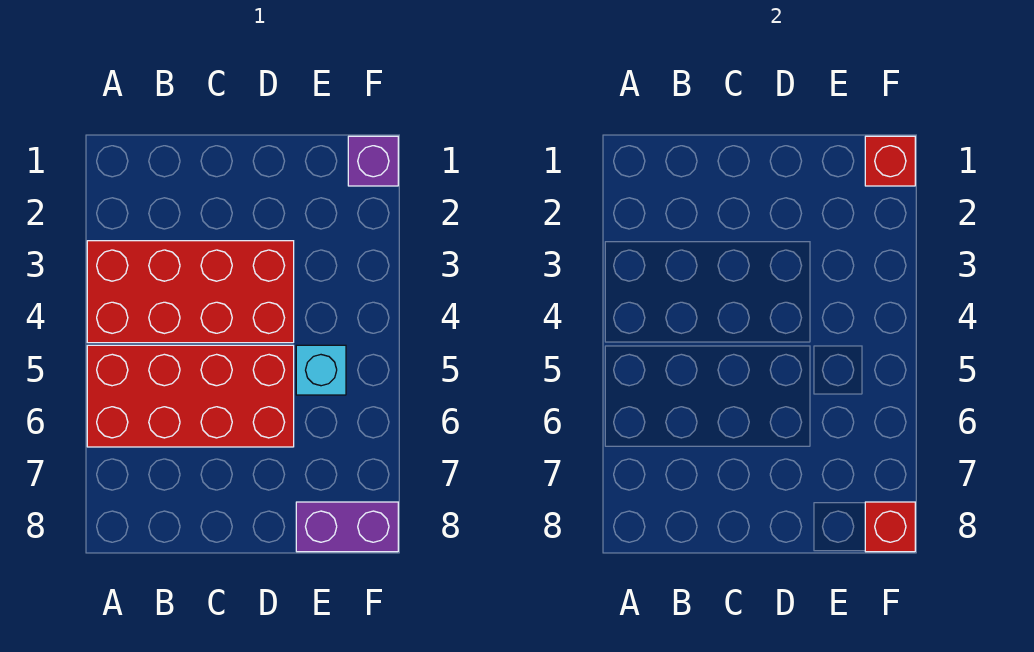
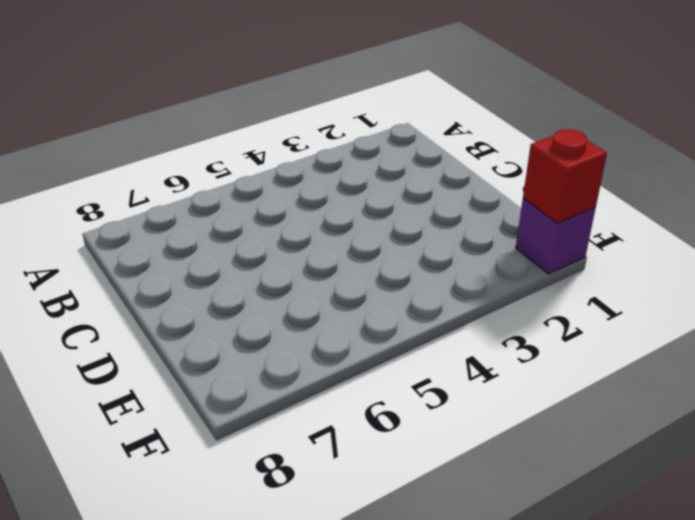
none -> red brick A3:D4 level 1
none -> red brick A5:D6 level 1

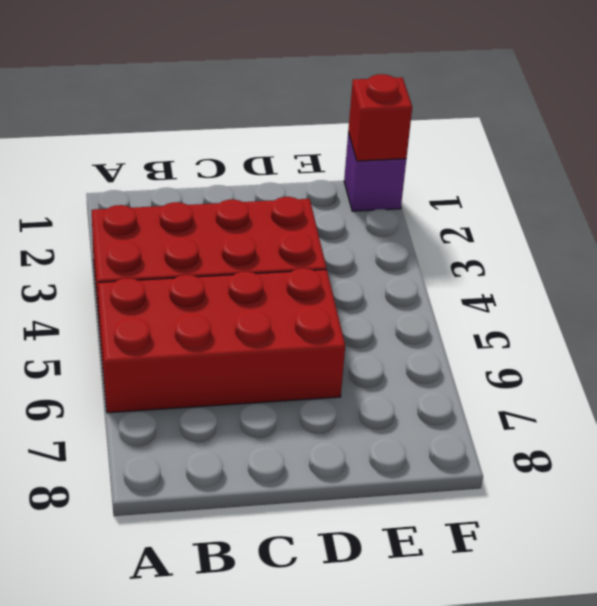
none -> cyan brick E5 level 1
none -> purple brick E8:F8 level 1

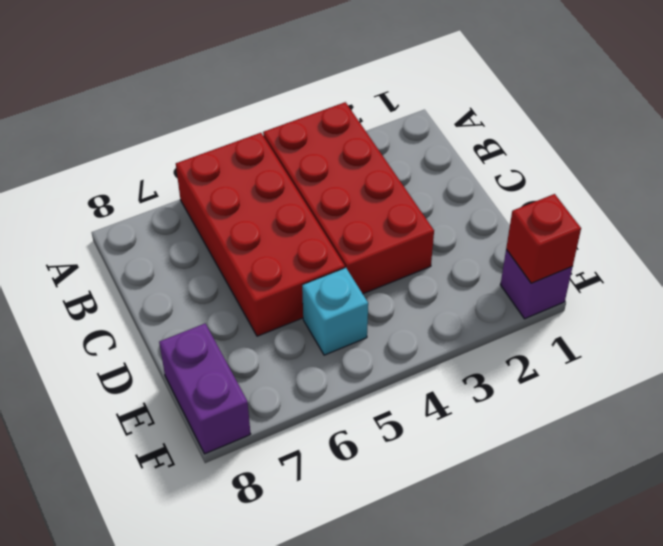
none -> red brick F8 level 2

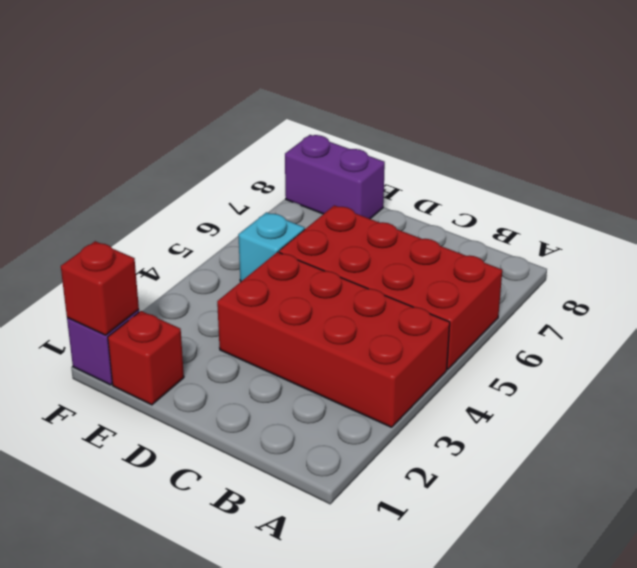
red brick E1 level 1 -> red brick F8 level 2

